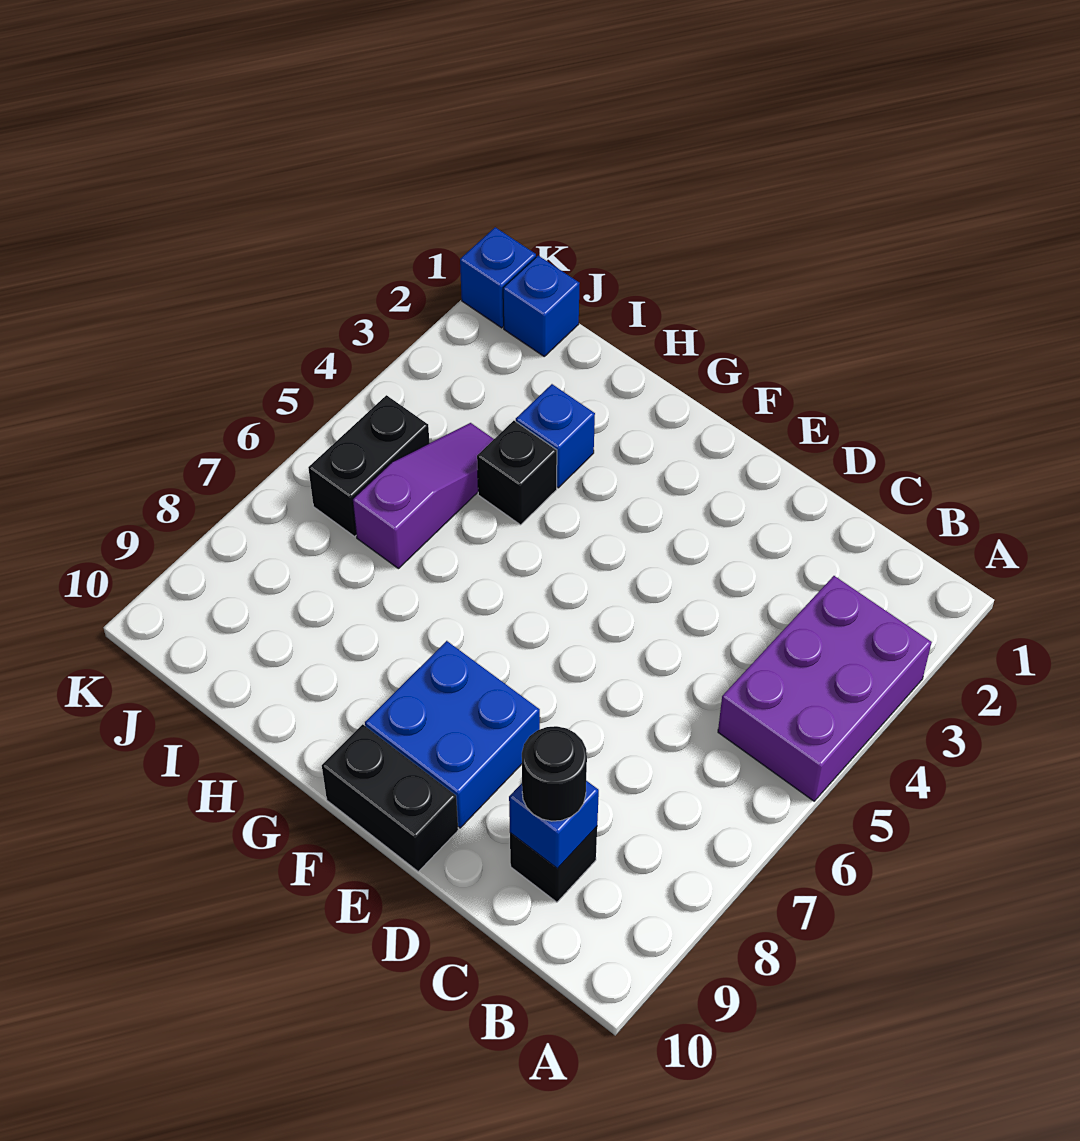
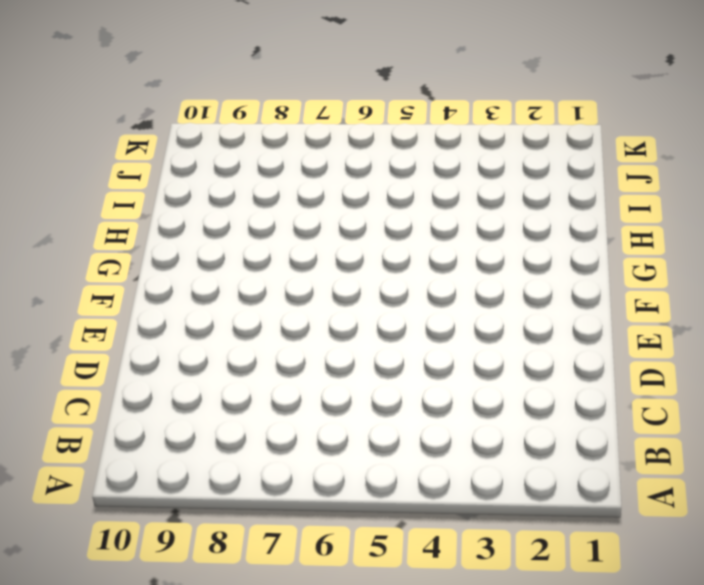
none -> purple brick A3:B5 level 1
none -> black brick C9 level 1
none -> blue brick E8:F9 level 1

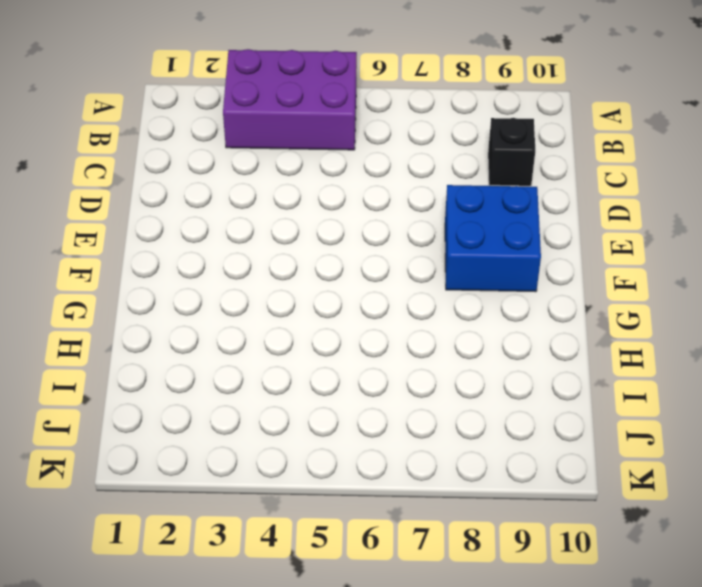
none -> black brick E10:F10 level 1
none -> blue brick H3 level 1
none -> black brick H4 level 1

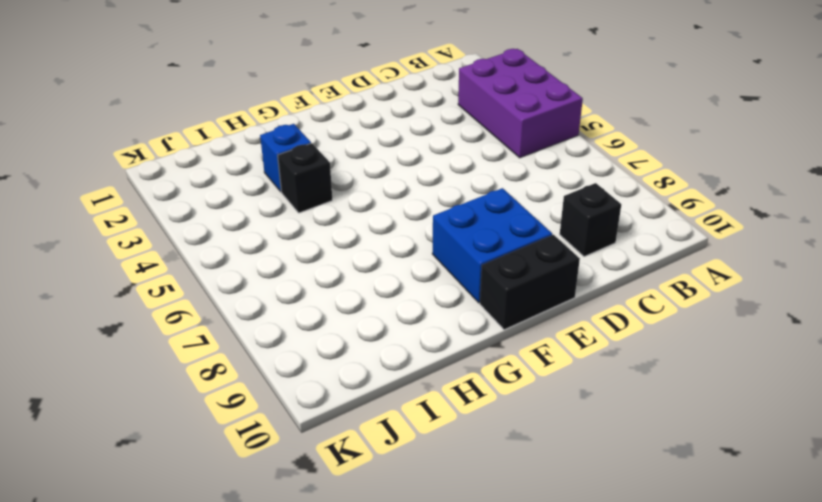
none -> purple slope I4:I6 level 1 top 6
none -> blue brick J1 level 1
none -> black brick J5:J6 level 1

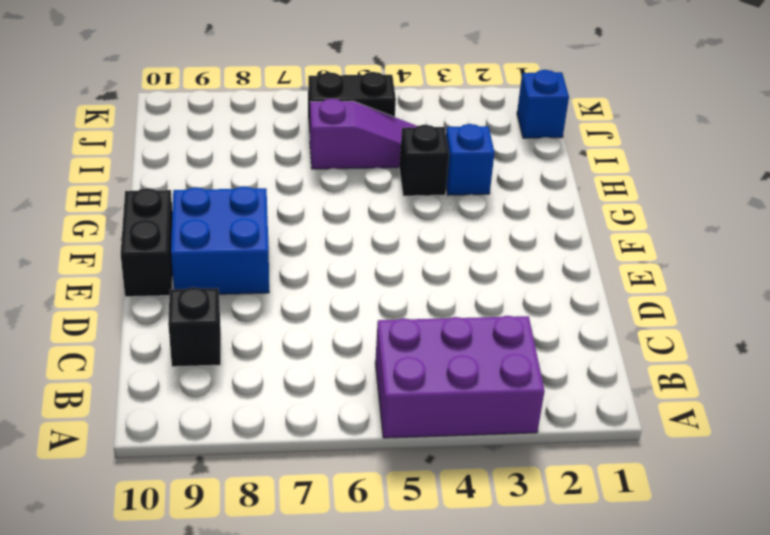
none -> blue brick K1 level 1
none -> blue brick C9 level 2
none -> black round brick C9 level 3

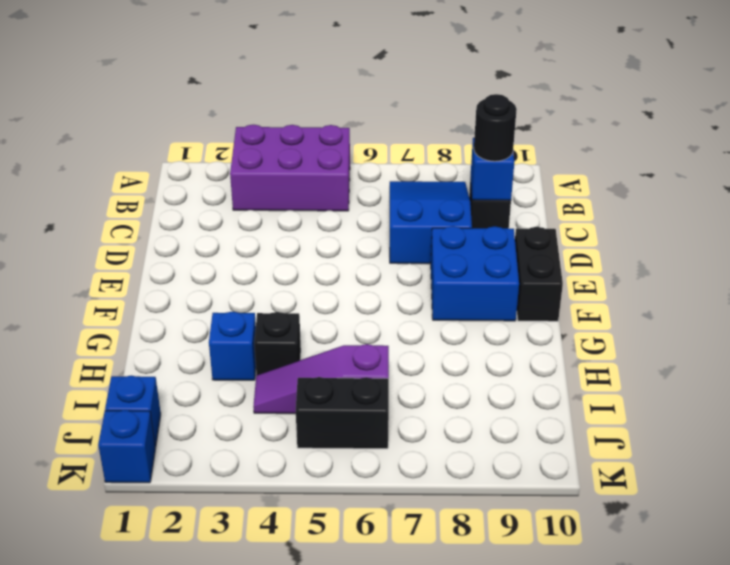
blue slope B7:D8 level 1 top D -> none

